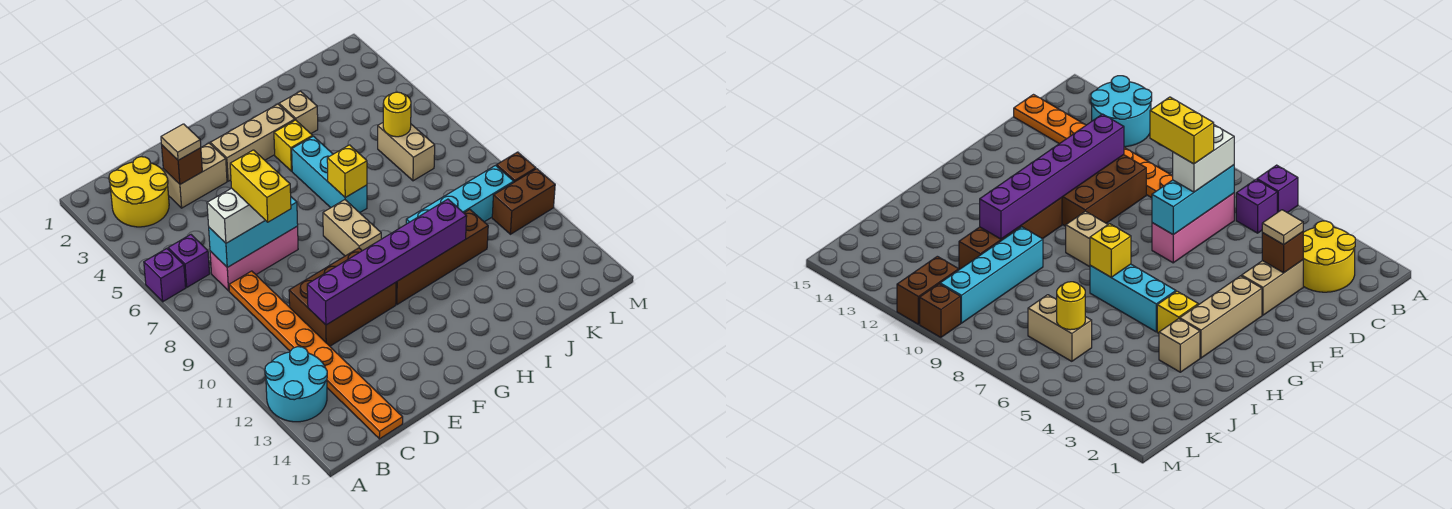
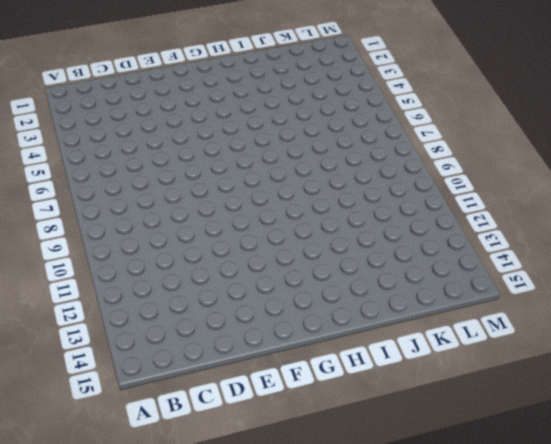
none -> purple brick A6 level 1
none -> cyan round brick A12:B13 level 1
none -> yellow round brick B2:C3 level 1

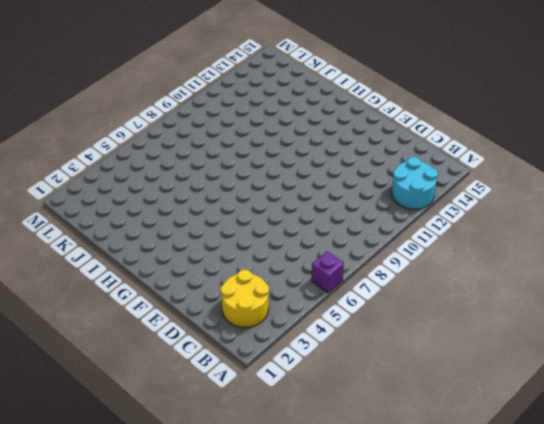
none -> purple brick B6 level 1
none -> pink brick C7:E7 level 1
none -> orange plate C8:C15 level 1

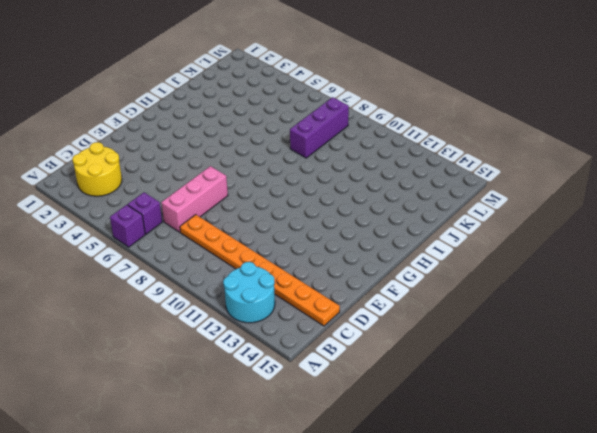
purple brick J8:L8 level 1 -> none
none -> tan brick D3:E3 level 1
none -> brown brick D10:F11 level 1
none -> tan brick F3:H3 level 1

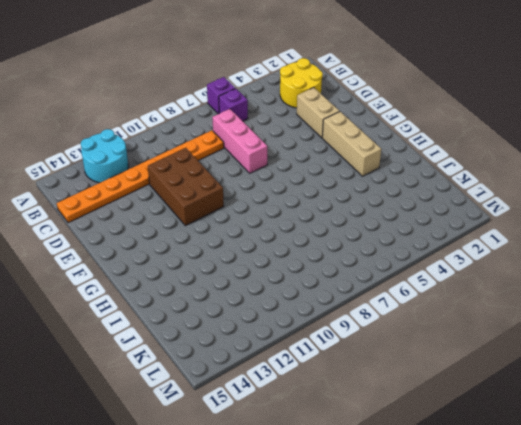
none -> tan brick G8:G9 level 1
none -> brown brick G11:J11 level 1
none -> yellow brick H4 level 1

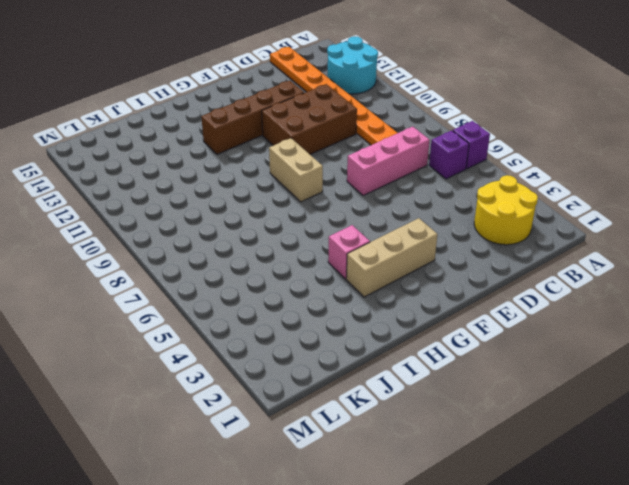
brown brick E12:H12 level 1 -> brown brick G11:J11 level 1
pink brick H4 level 1 -> yellow brick H4 level 1
none -> tan brick D3:E3 level 1
none -> cyan brick H5:H7 level 1
none -> tan brick I3 level 1

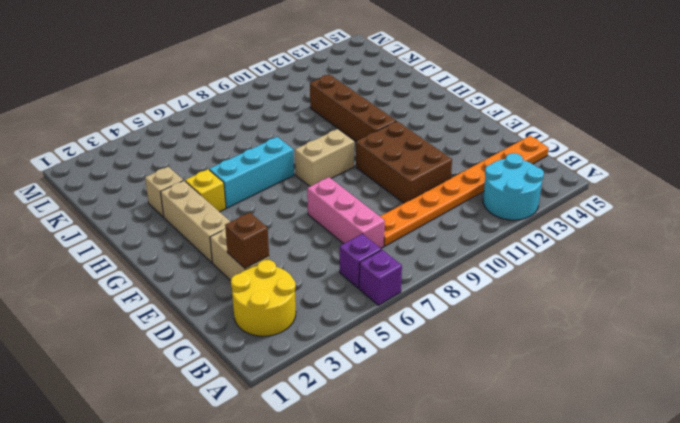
none -> cyan brick I10:L10 level 1
none -> tan brick K6:K7 level 1
none -> brown brick L11:M11 level 1

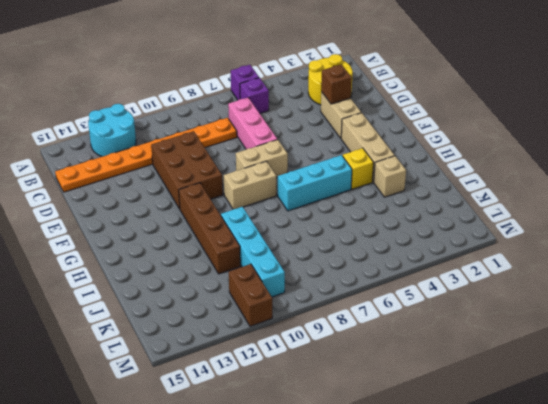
tan brick F7:F8 level 1 -> tan brick K6:K7 level 1
none -> brown brick M10 level 1
none -> cyan brick C7:E7 level 2
none -> purple brick D11:I11 level 2

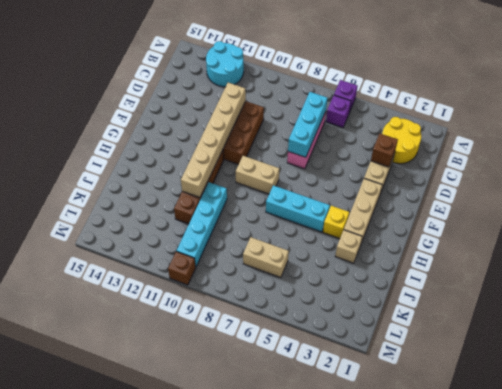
tan brick D11:I11 level 2 -> purple brick D11:I11 level 2
none -> orange plate C8:C15 level 1
none -> brown brick L11:M11 level 1
none -> yellow brick H7 level 2

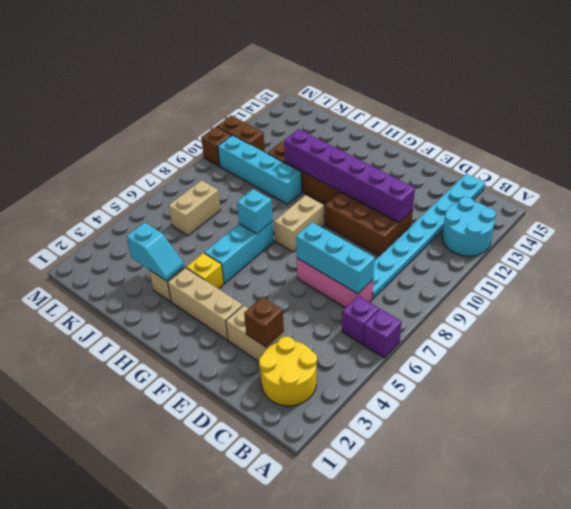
cyan plate C8:C15 level 1 -> orange plate C8:C15 level 1
cyan brick H7 level 2 -> yellow brick H7 level 2
cyan slope I3:J3 level 2 top J -> none
none -> yellow round brick K6 level 2
none -> white brick C7:D7 level 3
none -> tan tile D3 level 3

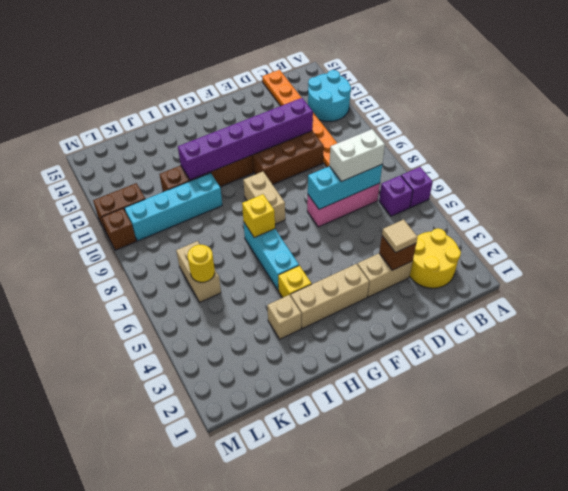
none -> yellow brick D7:D8 level 4

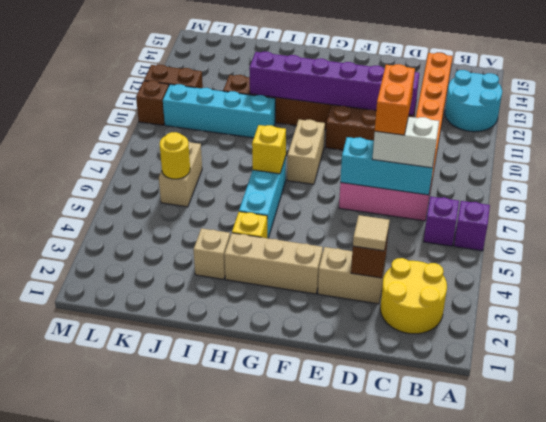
orange brick D7:D8 level 4 -> yellow brick D7:D8 level 4

